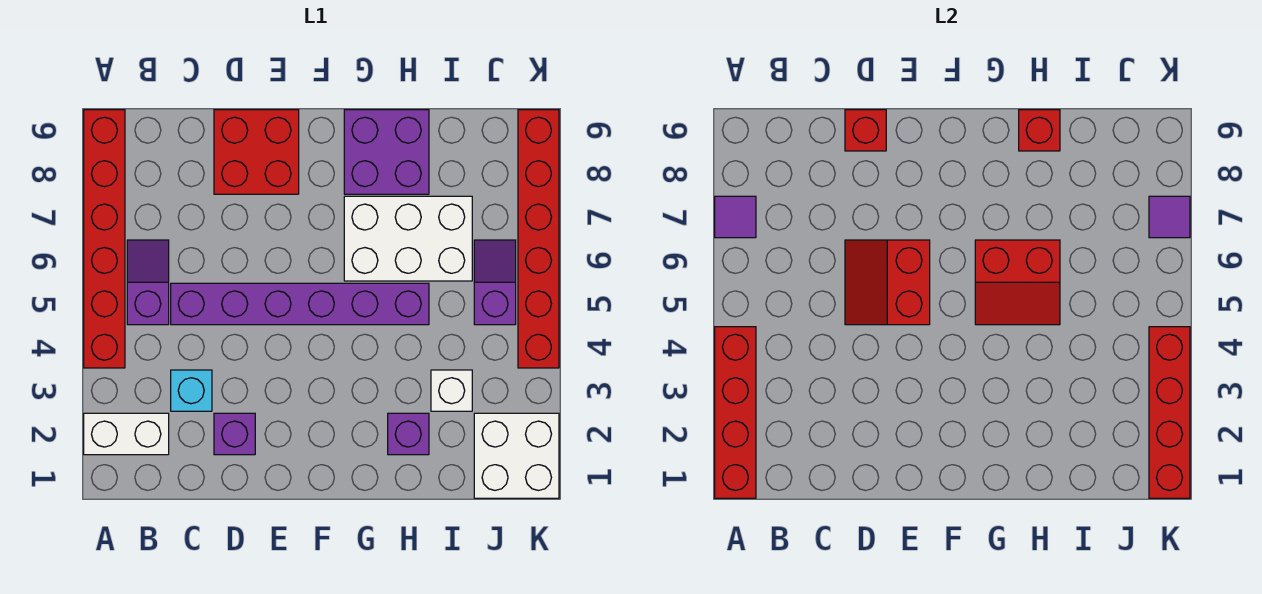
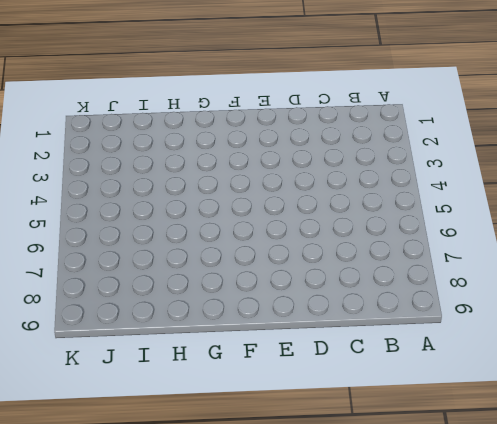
none -> white brick A2:B2 level 1
none -> red brick A4:A9 level 1
none -> purple slope B5:B6 level 1 top 5

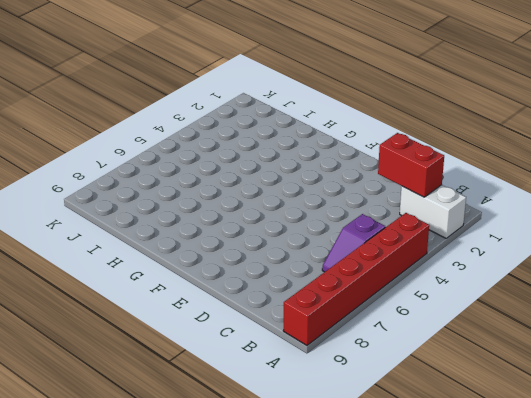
red brick B2:C2 level 2 -> none
none -> cyan brick C3 level 1
none -> purple brick C5:H5 level 1
none -> purple brick D2 level 1

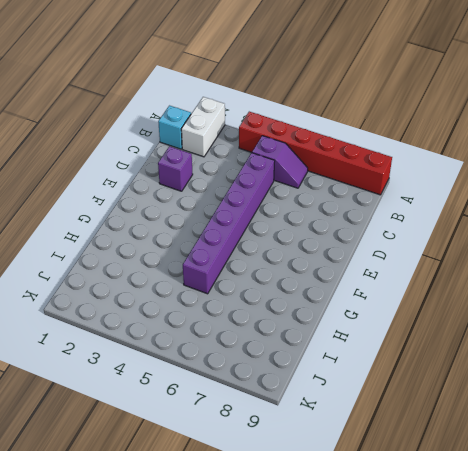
cyan brick B1 level 1 -> cyan brick C3 level 1
none -> red brick D8:E9 level 1
none -> white brick G6:I7 level 1
none -> purple brick G8:H9 level 1

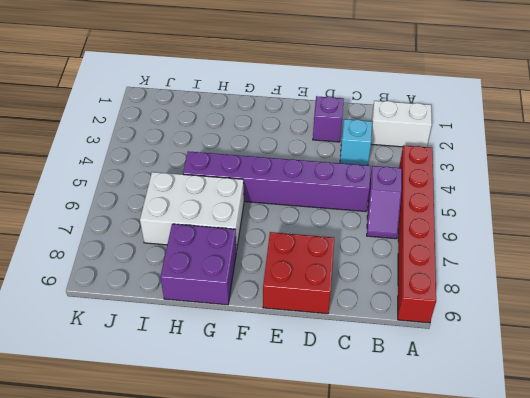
none -> purple brick H2 level 1
none -> white brick I3 level 1
none -> white brick J1:K2 level 1

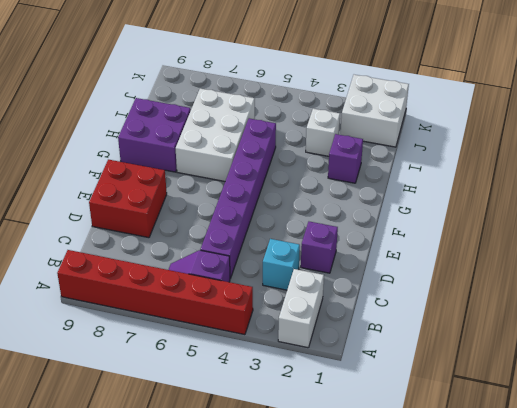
none -> purple slope J5:J6 level 1 top 5
none -> red brick K4:K9 level 1
none -> red brick A1:A4 level 2

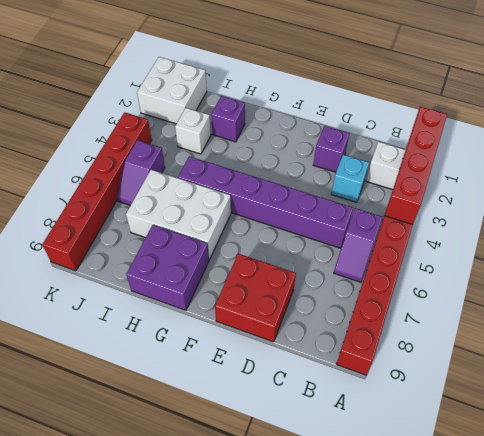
none -> purple tile A7 level 2
none -> red slope D5:E6 level 2 top E
none -> red brick D9 level 2

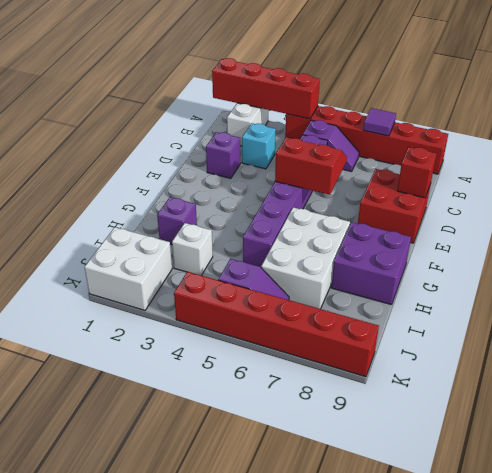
none -> red slope G5:H6 level 2 top 6
none -> red brick H9 level 2
none -> red brick K1:K4 level 2

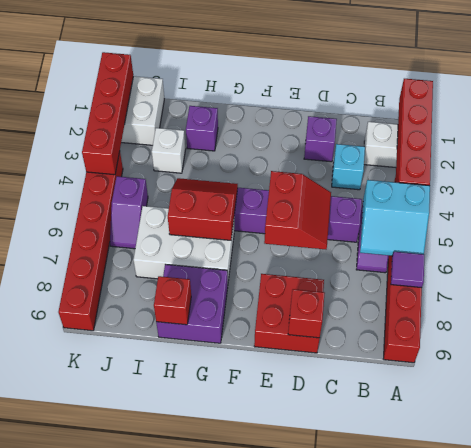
cyan slope A5:B6 level 2 top 5 -> none
none -> purple tile K7 level 2

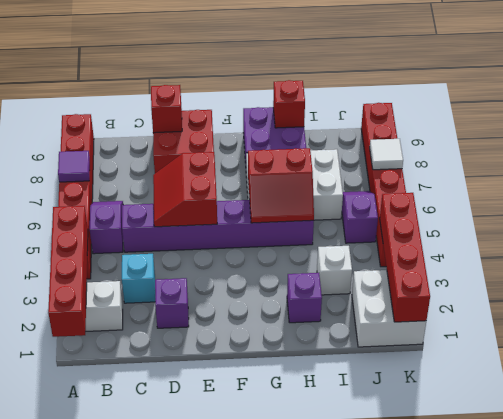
white tile K7 level 2 -> purple tile K7 level 2

